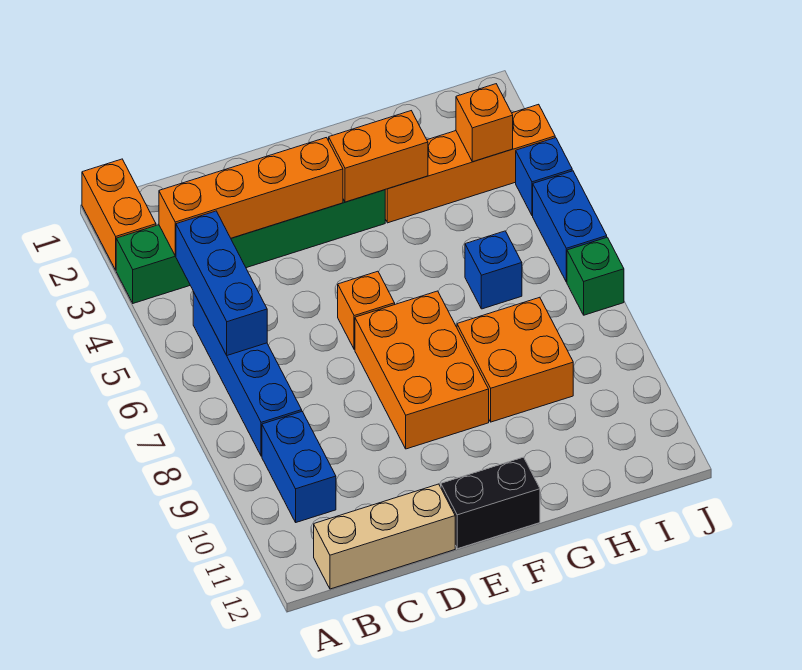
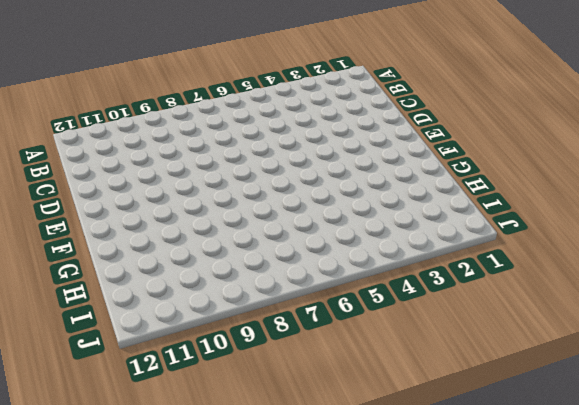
none -> orange brick A1:A2 level 1
none -> green brick A3:F3 level 1
none -> blue brick B5:B8 level 1

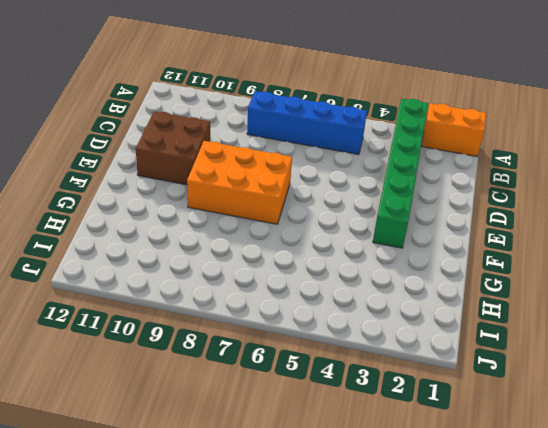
brown brick D10:E11 level 1 -> none
none -> blue brick B9:B10 level 1
none -> tan brick B12:D12 level 1
none -> orange brick E6 level 1

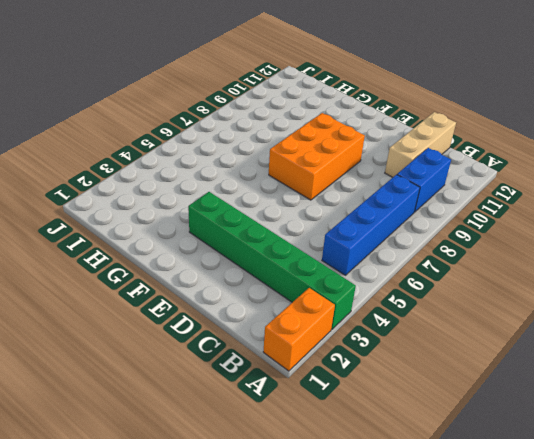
tan brick C10:C12 level 1 -> tan brick B12:D12 level 1
none -> orange brick E6 level 1
none -> black brick E12:F12 level 1
none -> orange brick G3:J3 level 1

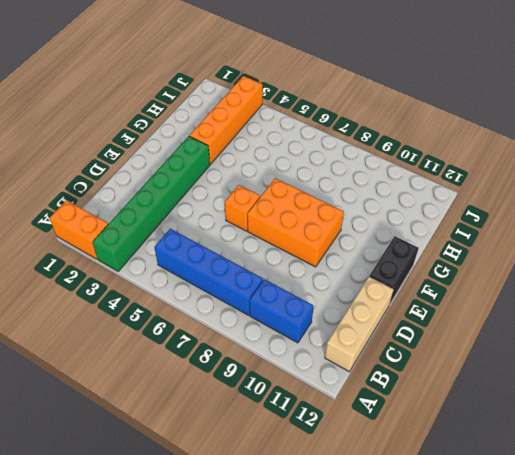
none -> orange brick G8:H9 level 1
none -> blue brick H6 level 1
none -> blue brick J4 level 1

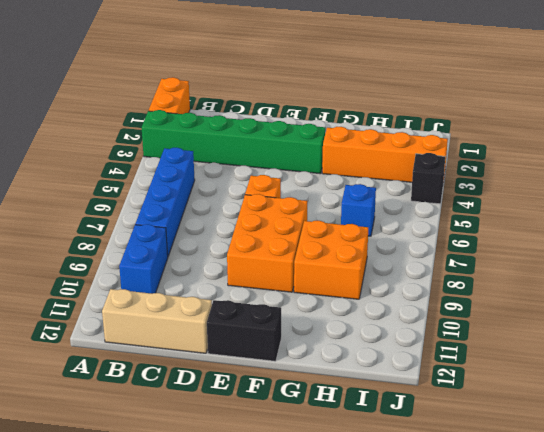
black brick J4 level 1 -> blue brick J4 level 1
none -> blue brick J5:J6 level 1
none -> green brick J7 level 1
none -> orange brick B3:E3 level 2

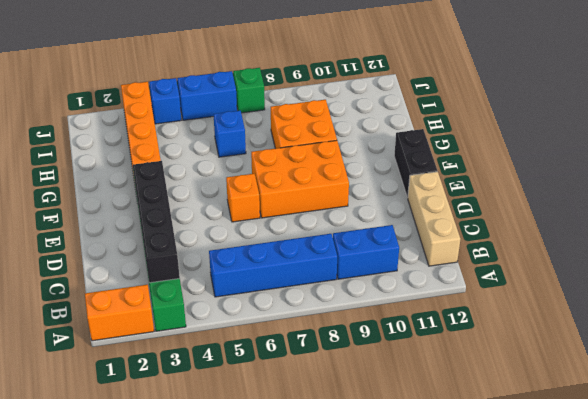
black brick B3:E3 level 2 -> orange brick B3:E3 level 2
none -> blue brick B4:B6 level 2
none -> orange brick F3:G3 level 2
none -> orange brick I3 level 2

